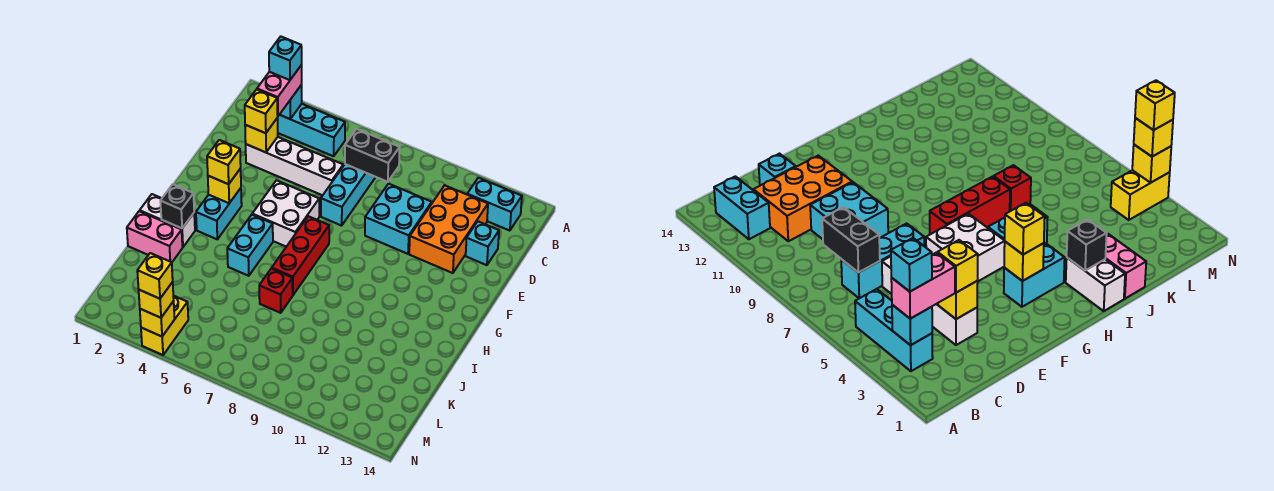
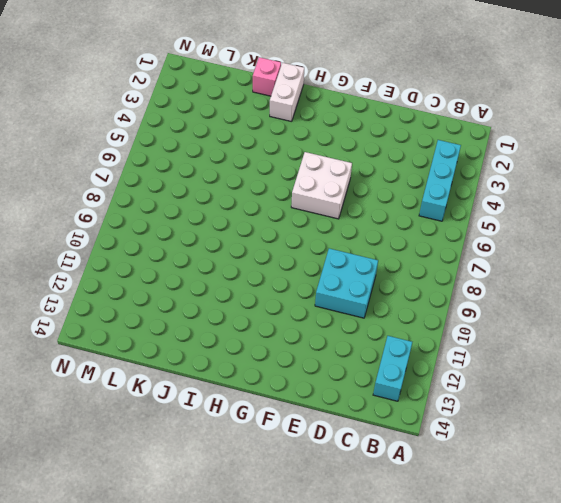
pink brick J1 level 1 -> pink brick J1:J2 level 1
none -> cyan brick C7:E7 level 1
none -> orange brick C11:E12 level 1
none -> white brick D3:D6 level 1

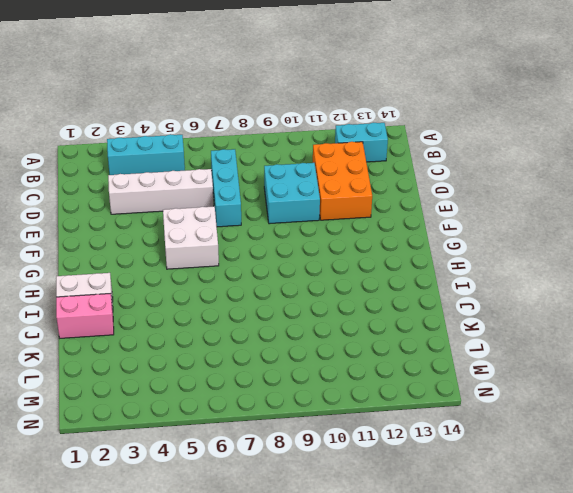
none -> cyan brick D13 level 1
none -> cyan brick G3:H3 level 1
none -> red brick G7:I7 level 1

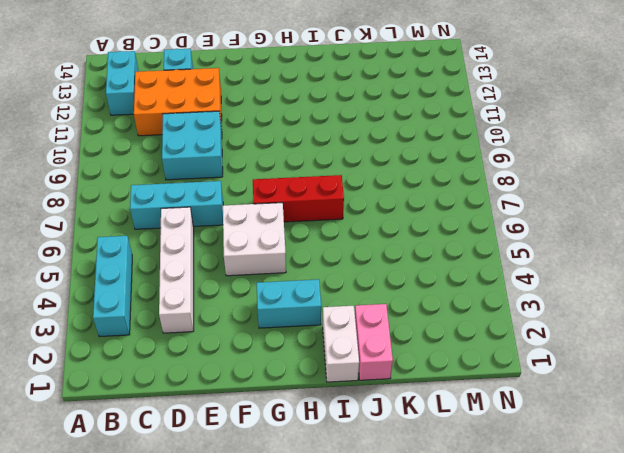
none -> cyan brick H5:I5 level 1
none -> red brick J7 level 1
none -> yellow brick M4:N4 level 1

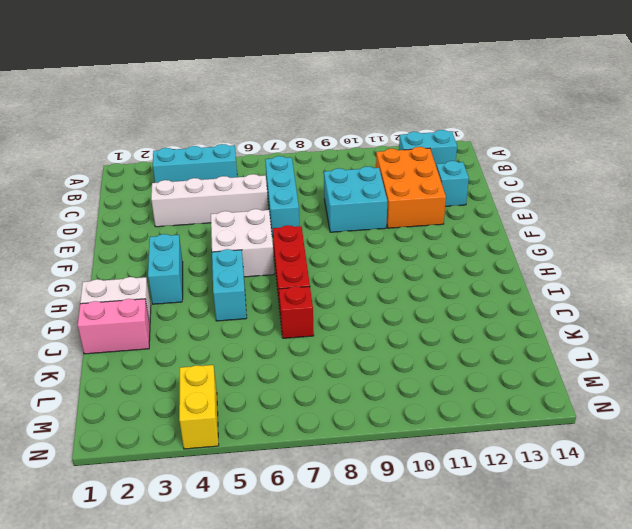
none -> cyan brick B3 level 2
none -> black brick C7:C8 level 2
none -> yellow brick D3 level 2

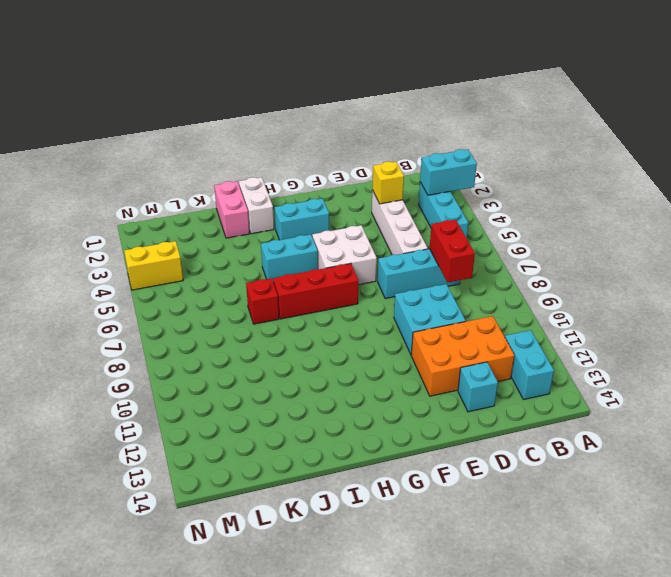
cyan brick A3:B3 level 2 -> cyan brick B3 level 2
red brick C7:C8 level 2 -> black brick C7:C8 level 2
none -> yellow brick G3 level 2
none -> black brick I2 level 2
none -> yellow brick N4 level 2

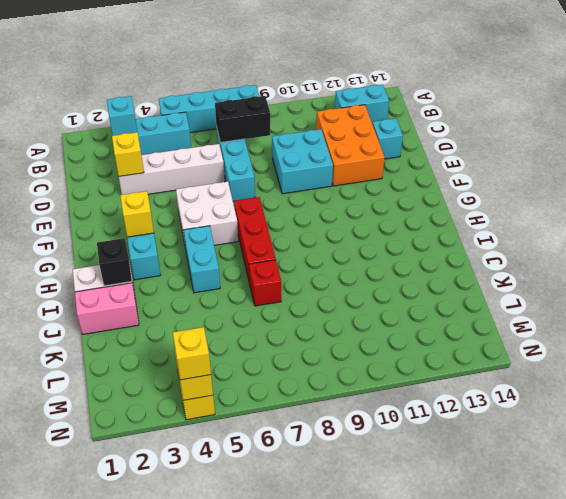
cyan brick A5:A8 level 1 -> none
none -> pink brick B3:C3 level 3
none -> yellow brick D3 level 3
none -> yellow brick G3 level 3

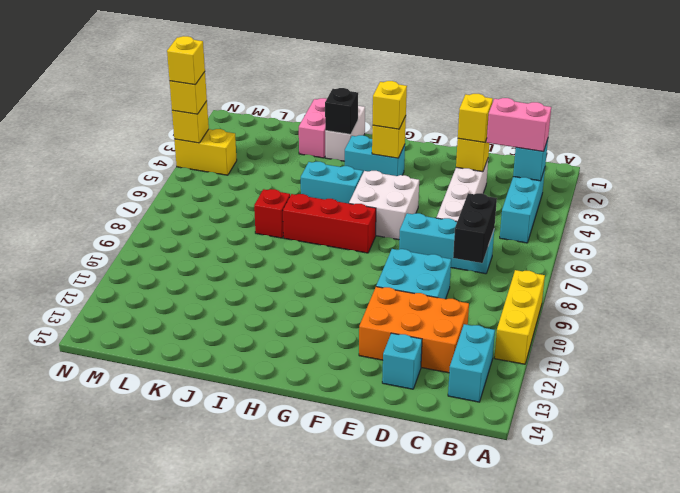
yellow brick A9:A11 level 1 -> none
none -> cyan brick B3 level 4

